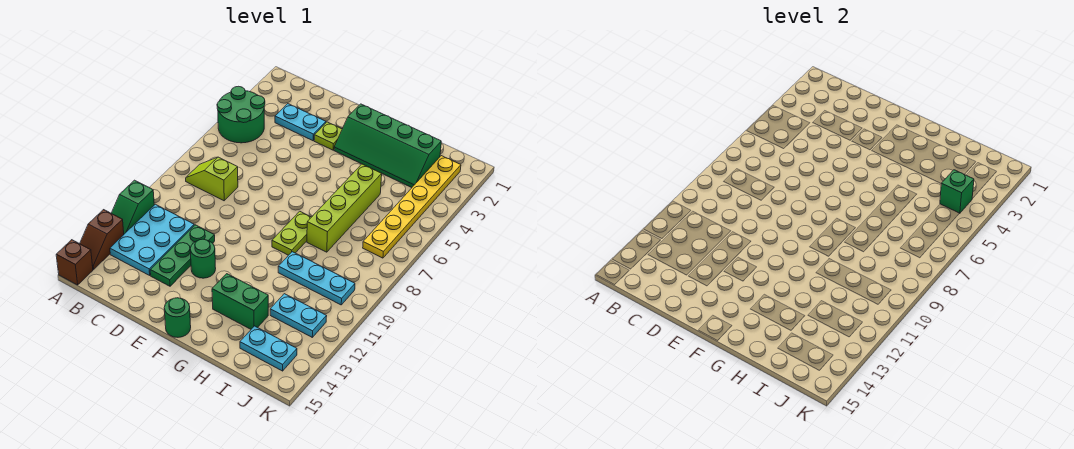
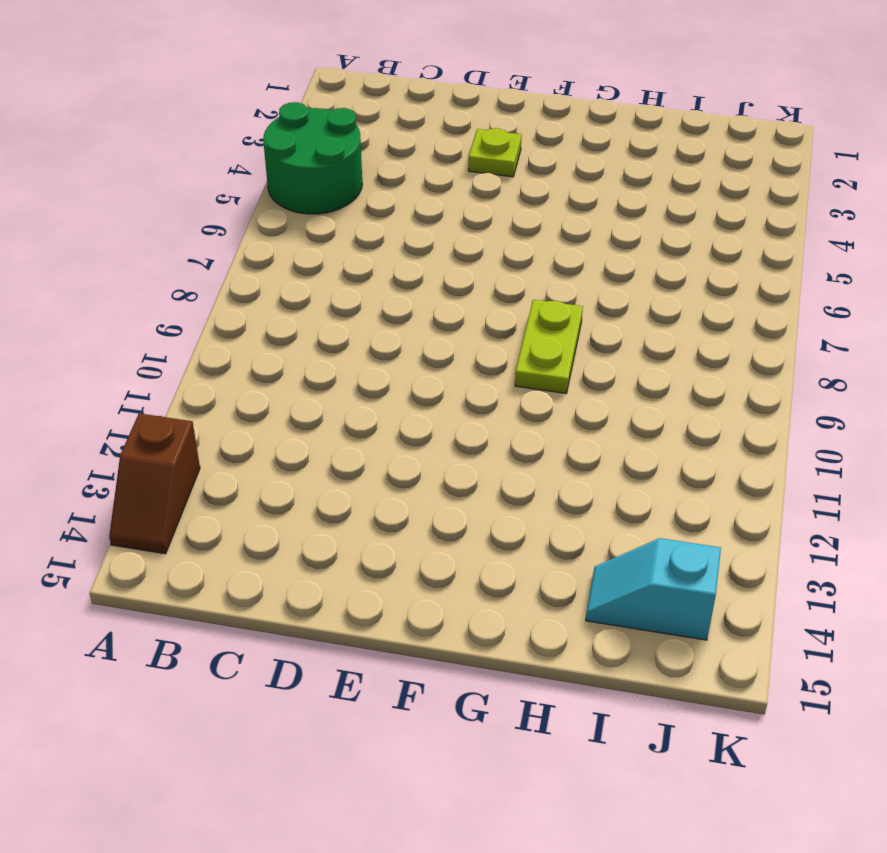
cyan slope I14:J14 level 1 top J -> cyan plate I14:J14 level 1
none -> green slope A11:A12 level 1 top 11
none -> brown brick A15 level 1
none -> lime slope B8:C8 level 1 top C

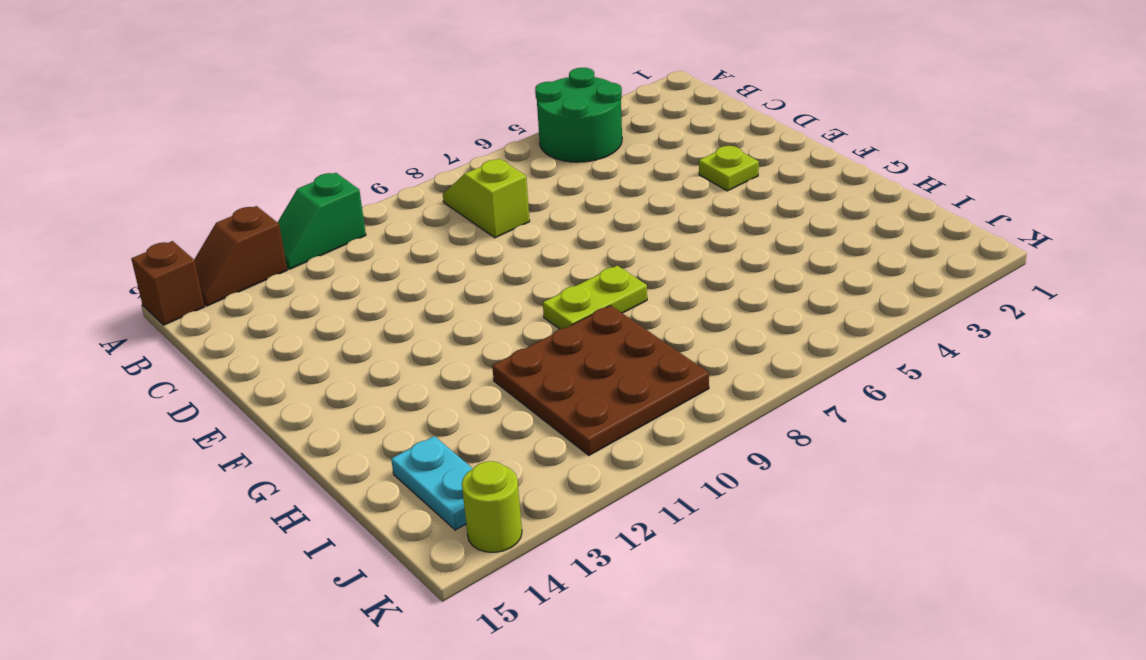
brown plate H9:J11 level 1 -> cyan plate H10:J10 level 1
lime round brick K14 level 1 -> none
none -> cyan plate B11:C13 level 1
none -> cyan plate C3:D3 level 1
none -> green plate D11:D13 level 1

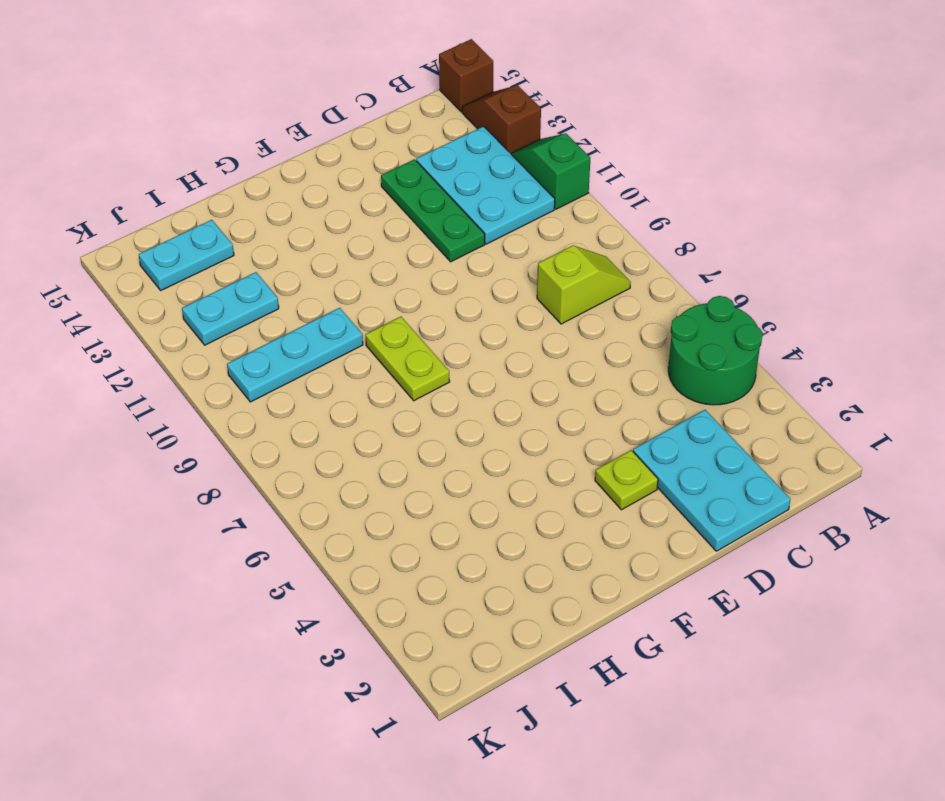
cyan plate C1:D3 level 1 -> cyan plate C3:D3 level 1
none -> green round brick E12 level 1
none -> green slope F2:I3 level 1 top 2
none -> green round brick F15 level 1

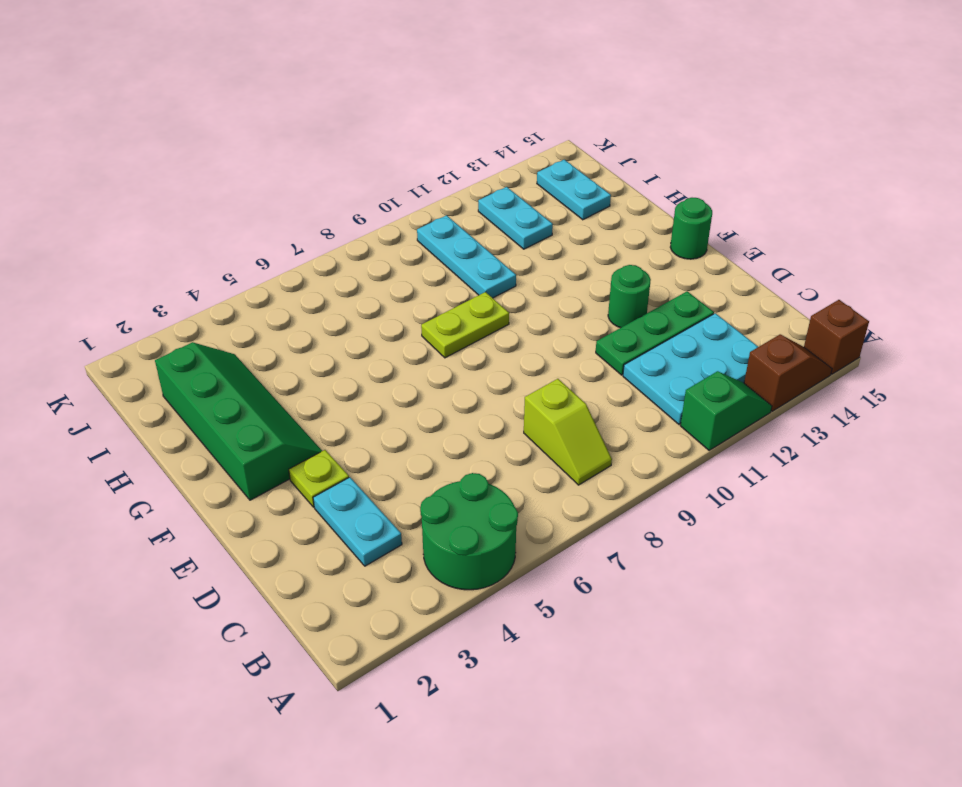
none -> green brick G13:H13 level 1
none -> lime brick H5:H8 level 1
none -> yellow plate J2:J7 level 1

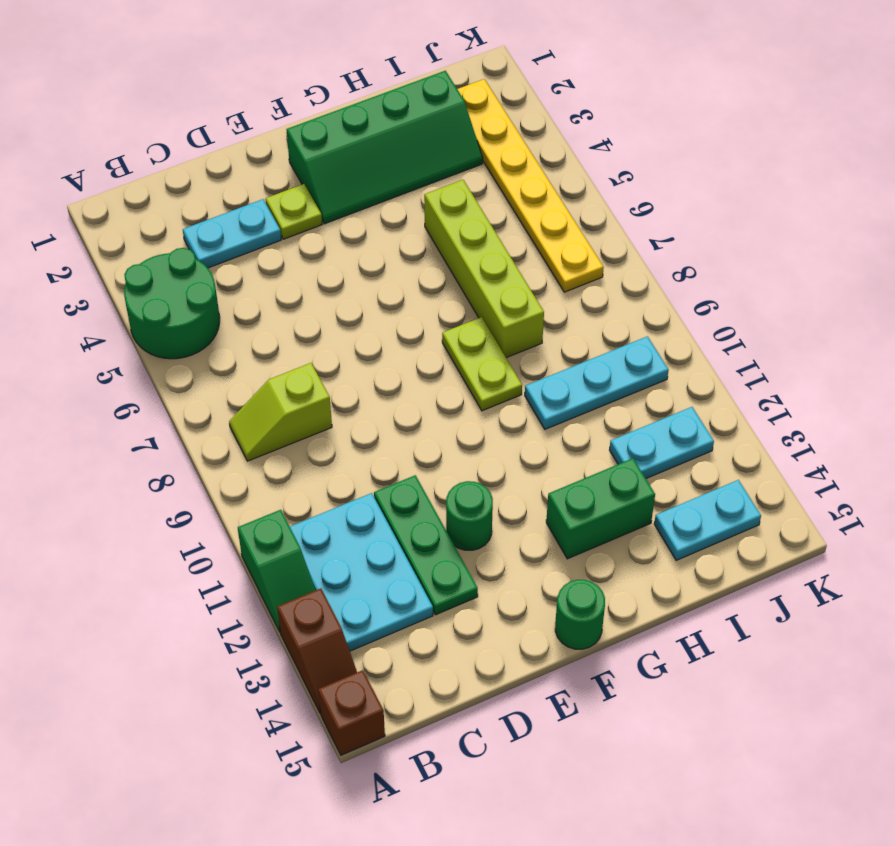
none -> green brick J4 level 2

